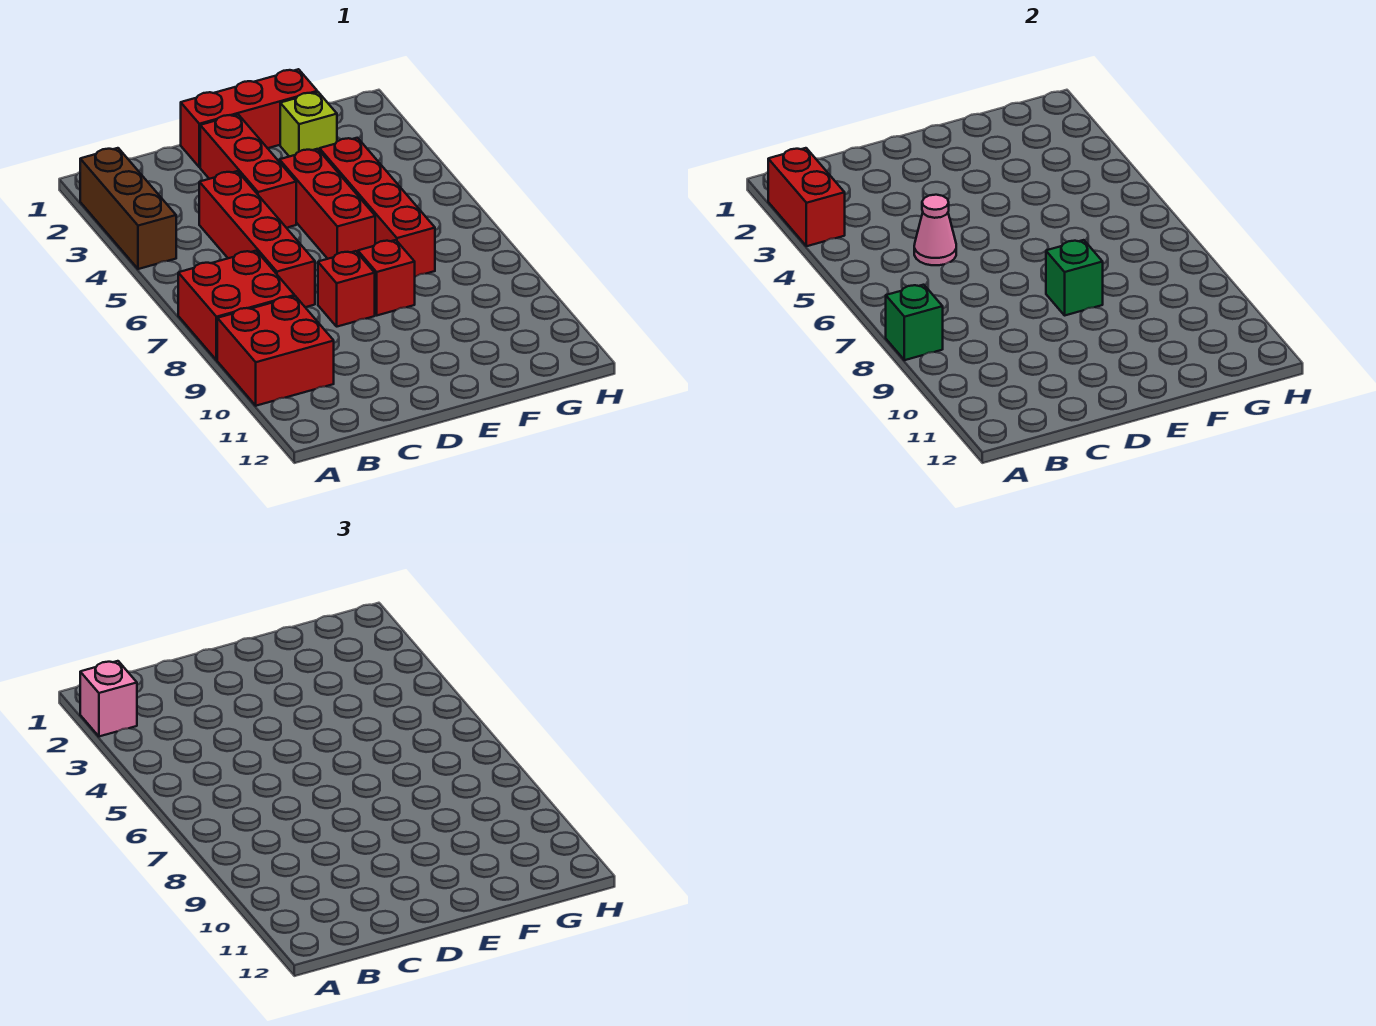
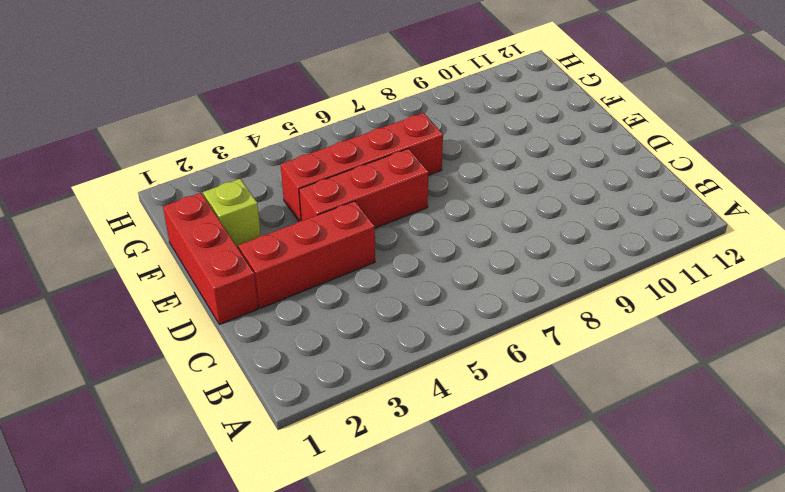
none -> brown brick A2:A4 level 1
none -> red brick A7:B8 level 1
none -> red brick A9:B10 level 1

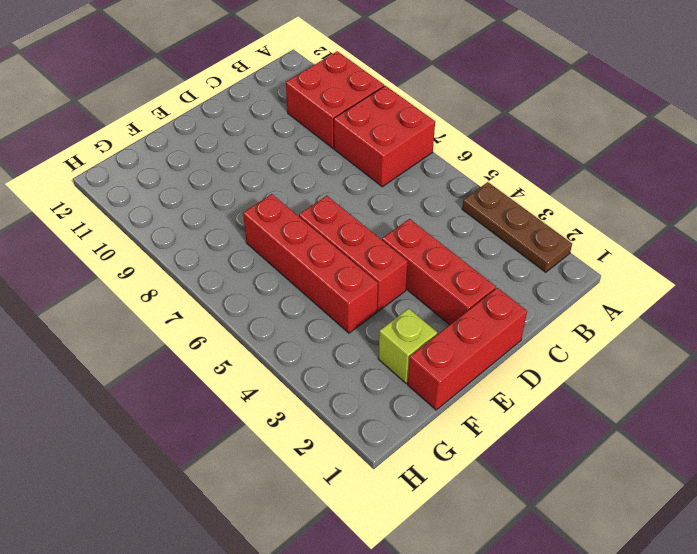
brown plate A2:A4 level 1 -> brown brick A2:A4 level 1
none -> red brick C4:C7 level 1
none -> red brick D8 level 1
none -> red brick E8 level 1

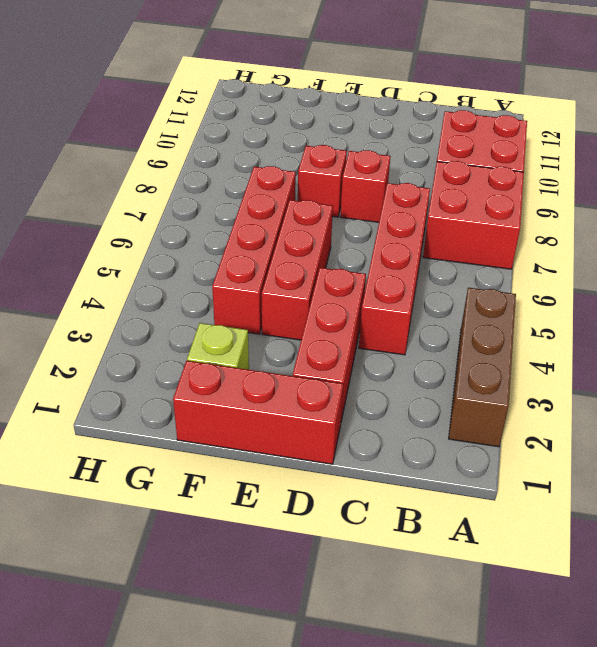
none -> red brick A2:A3 level 2
none -> green brick A8 level 2
none -> pink cone C5 level 2

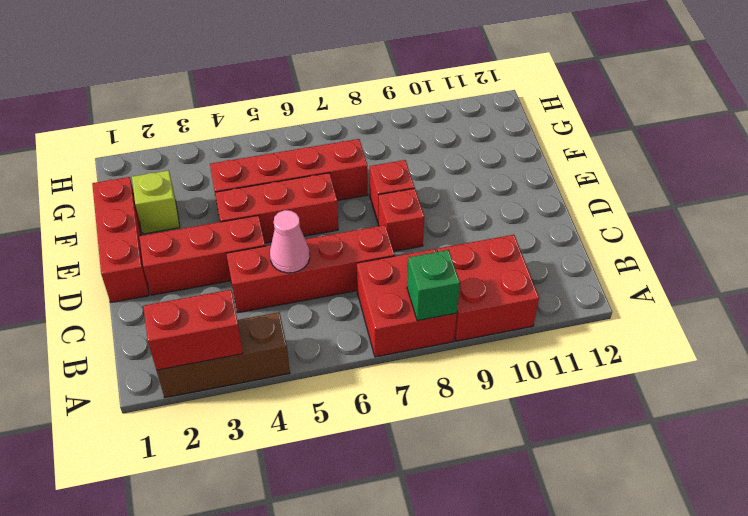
none -> green brick E8 level 2
none -> pink brick A2 level 3

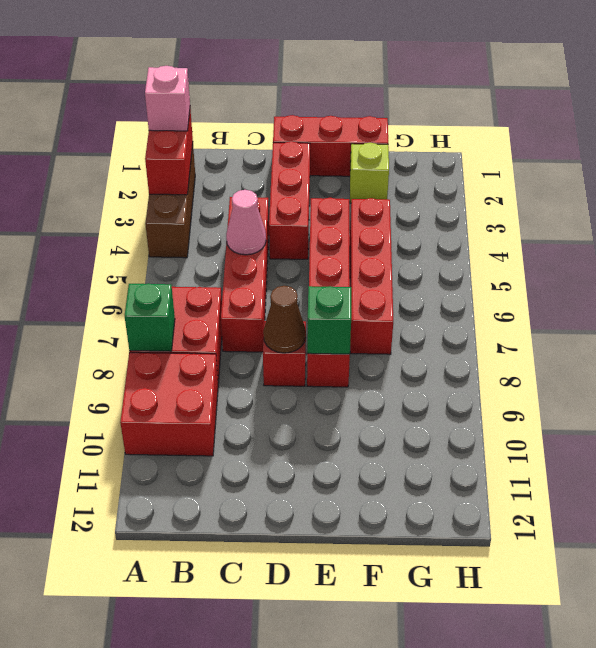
brown cone D8 level 2 -> none

